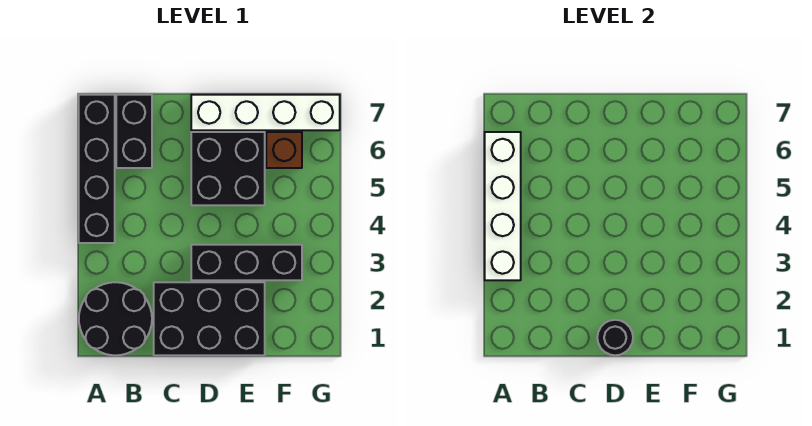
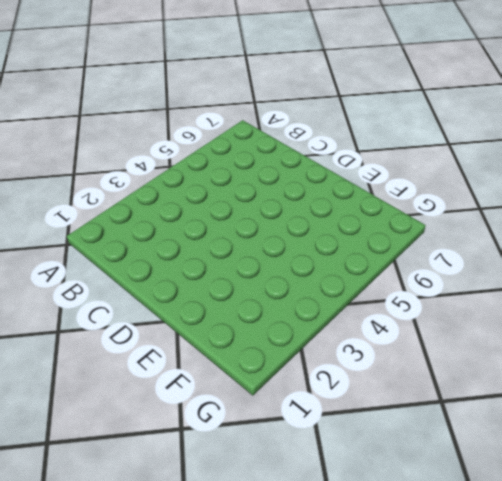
none -> black round brick A1:B2 level 1
none -> black brick A4:A7 level 1

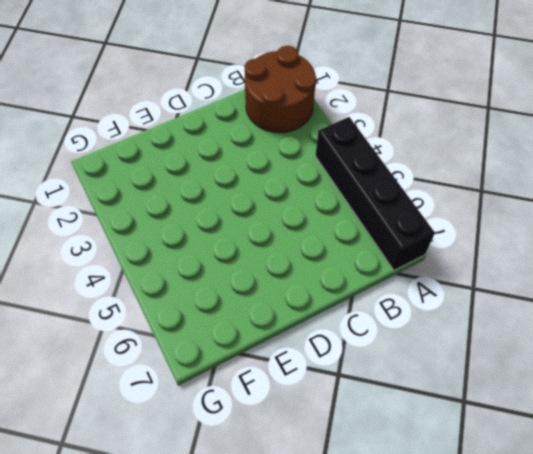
brown round brick A1:B2 level 1 -> black round brick A1:B2 level 1
none -> black brick B6:B7 level 1
none -> black brick C1:E2 level 1

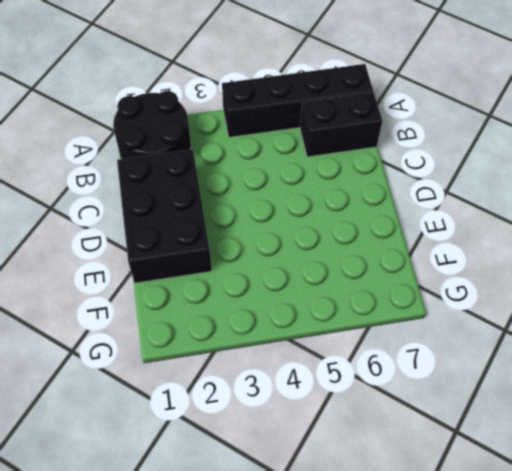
none -> black brick D3:F3 level 1
none -> black brick D5:E6 level 1

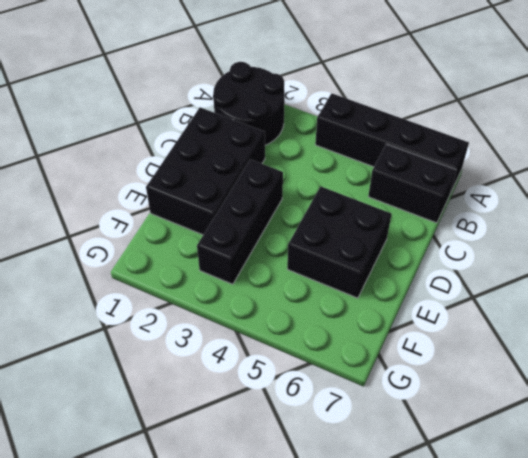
none -> white brick D7:G7 level 1
none -> brown brick F6 level 1

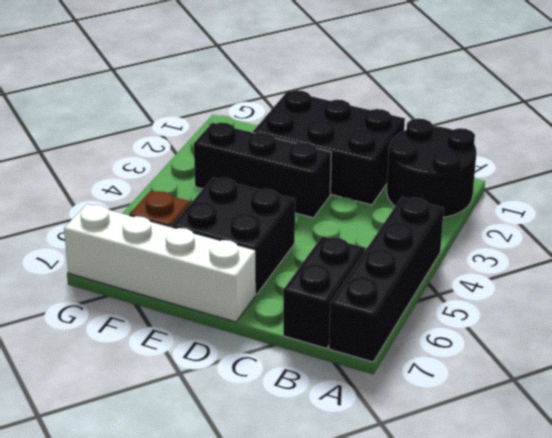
none -> white brick A3:A6 level 2
none -> black round brick D1 level 2

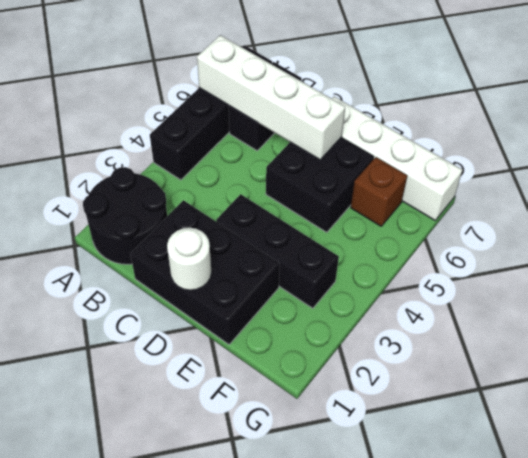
white brick A6:D6 level 2 -> white brick A3:A6 level 2
white round brick D1 level 2 -> black round brick D1 level 2

